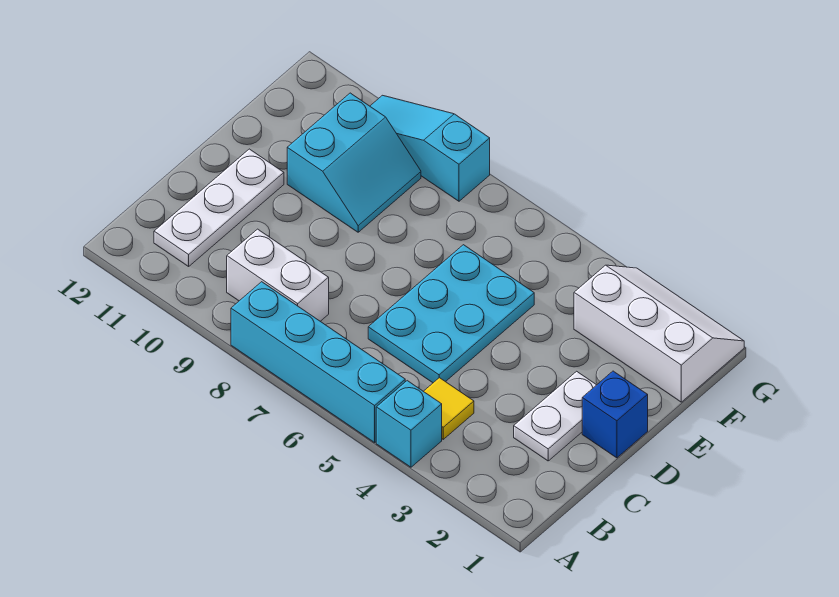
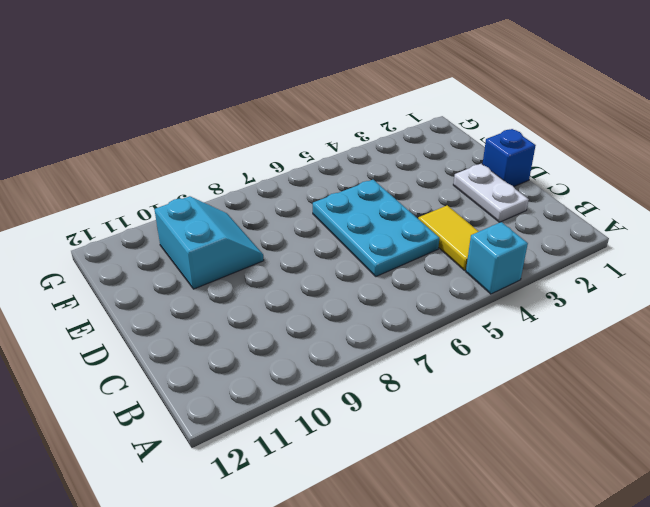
yellow tile B4:C4 level 1 -> yellow tile B4 level 1
none -> cyan brick A5:A8 level 1
none -> white brick B8:B9 level 1

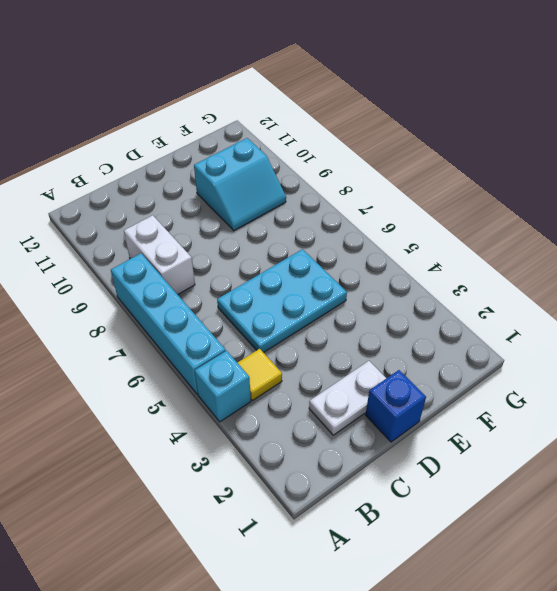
none -> white plate B11:D11 level 1
none -> white slope F1:G3 level 1 top F

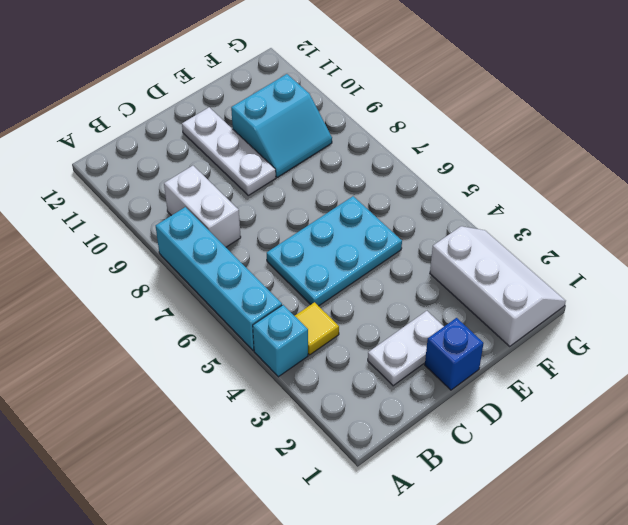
white plate D9:D11 level 1 -> white plate B11:D11 level 1
none -> cyan slope G8:G10 level 1 top 8

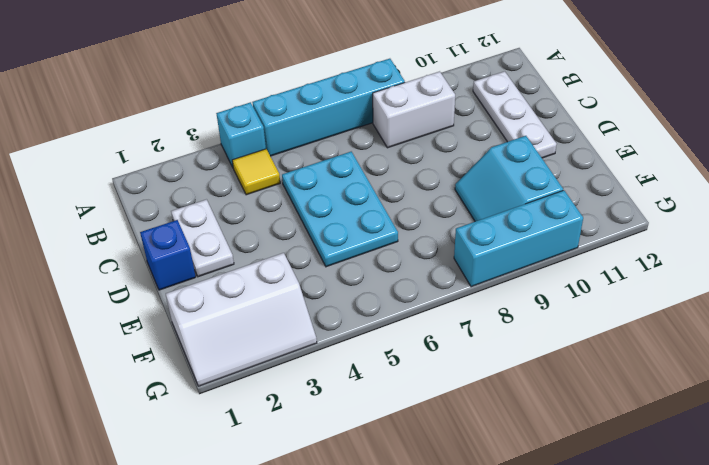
cyan brick G8:G10 level 1 -> cyan slope G8:G10 level 1 top 8

